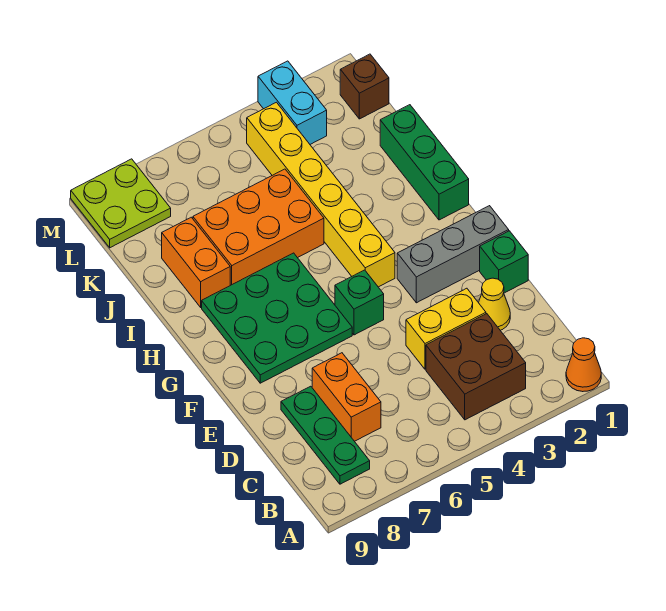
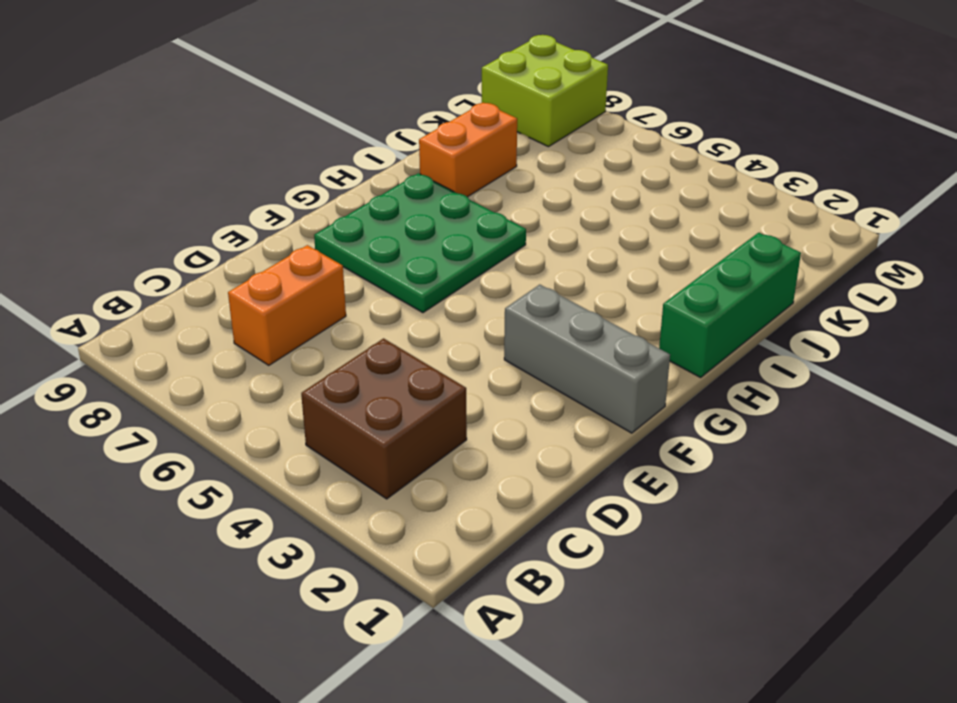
lime brick L8:M9 level 1 -> lime plate L8:M9 level 1
none -> orange cone A1 level 1
none -> green plate B8:D8 level 1
none -> yellow cone D2 level 1

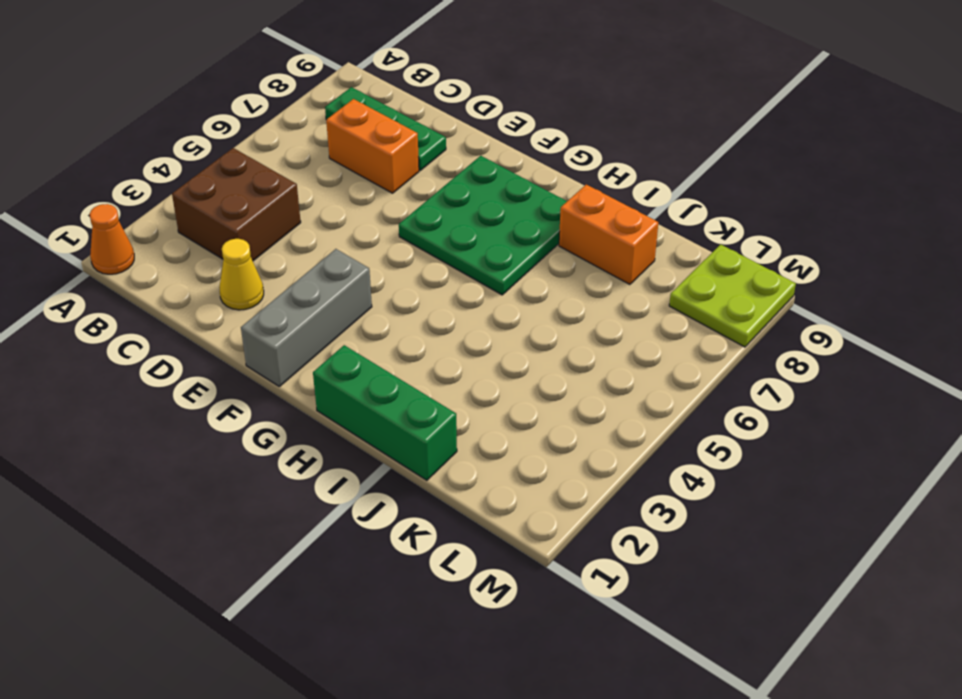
none -> yellow brick D3:D4 level 1
none -> green brick E1 level 1
none -> green brick F5 level 1

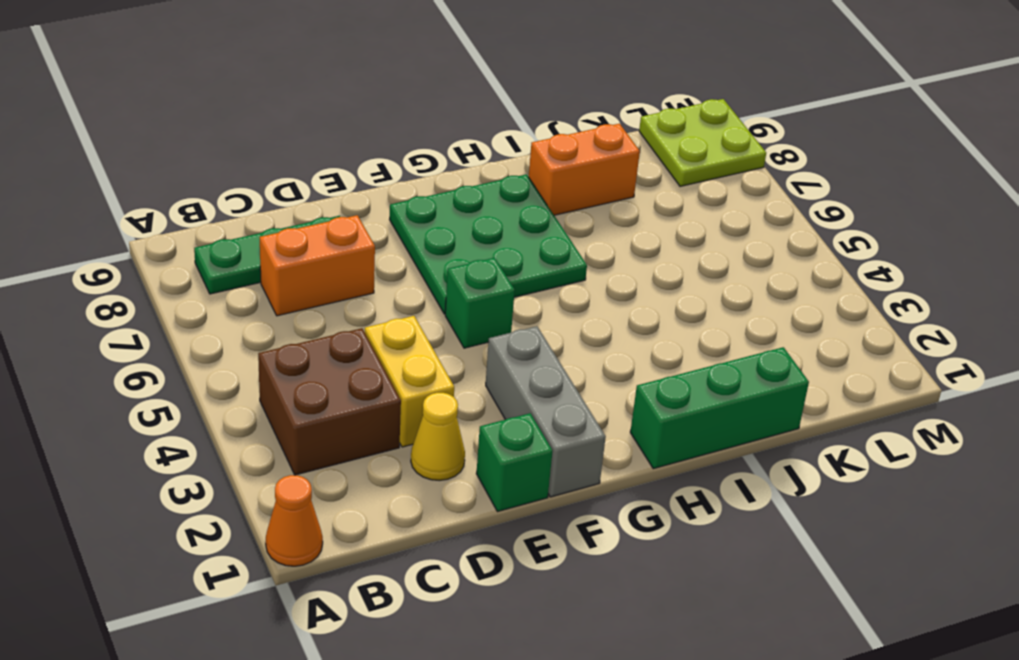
none -> yellow brick G4:L4 level 1
none -> orange brick I5:J7 level 1
none -> brown brick L1 level 1

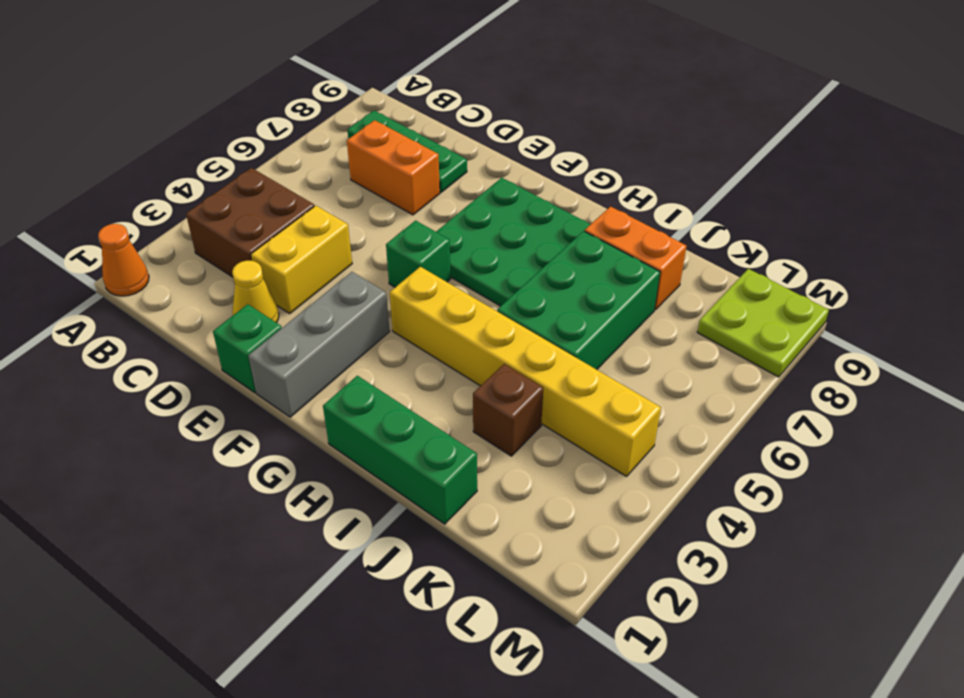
green brick I5:J7 level 1 -> orange brick I5:J7 level 1
brown brick J3 level 1 -> brown brick L1 level 1
none -> cyan brick L3:M3 level 1

